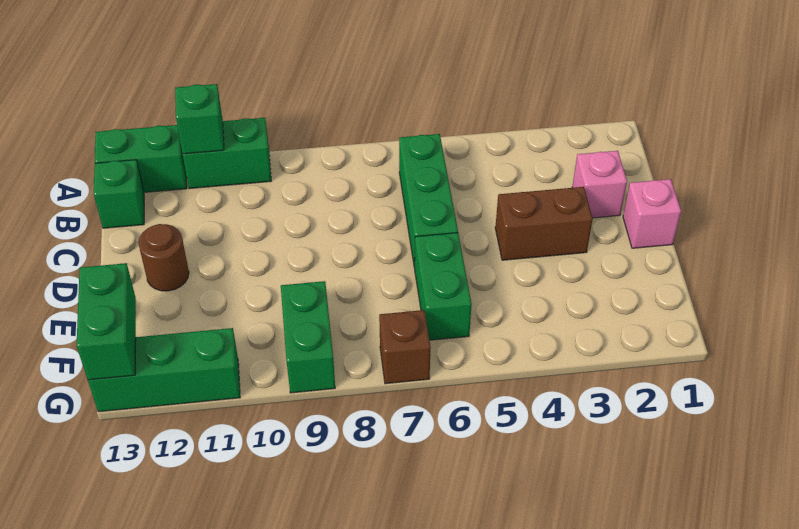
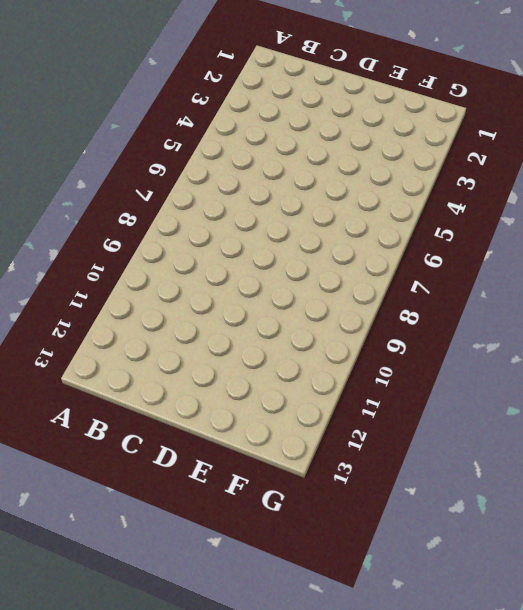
none -> green brick A10:A11 level 1
none -> green brick A12:A13 level 1
none -> green brick B6:D6 level 1

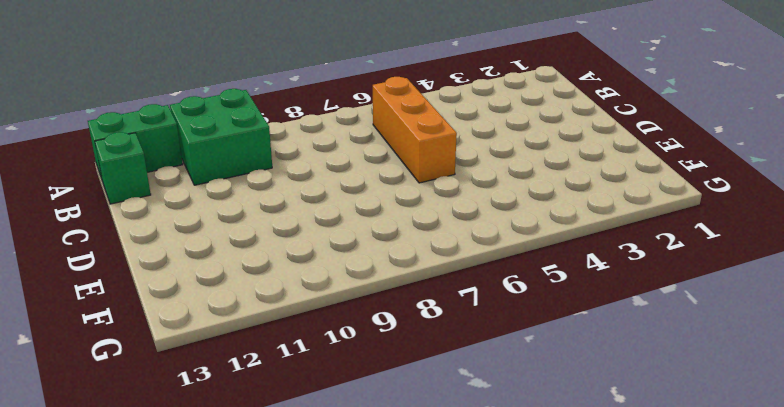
green brick A10:B11 level 1 -> green brick A10:A11 level 1
orange brick B6:D6 level 1 -> green brick B6:D6 level 1
none -> pink brick C2 level 1
none -> pink brick D1 level 1
none -> brown brick D3:D4 level 1

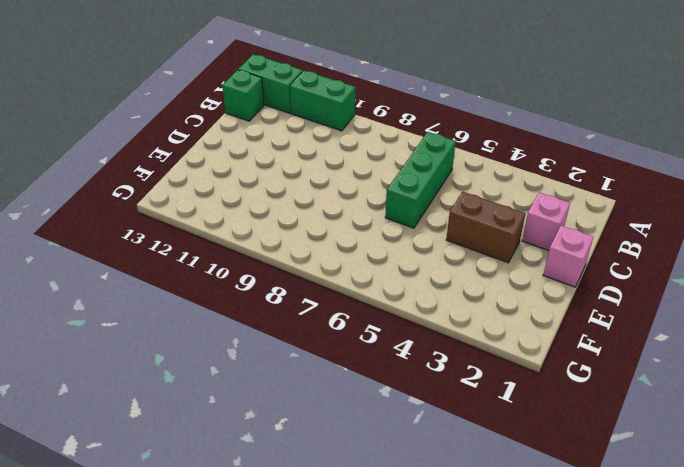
none -> brown round brick D12 level 1
none -> green brick E6:F6 level 1
none -> green brick F9:G9 level 1

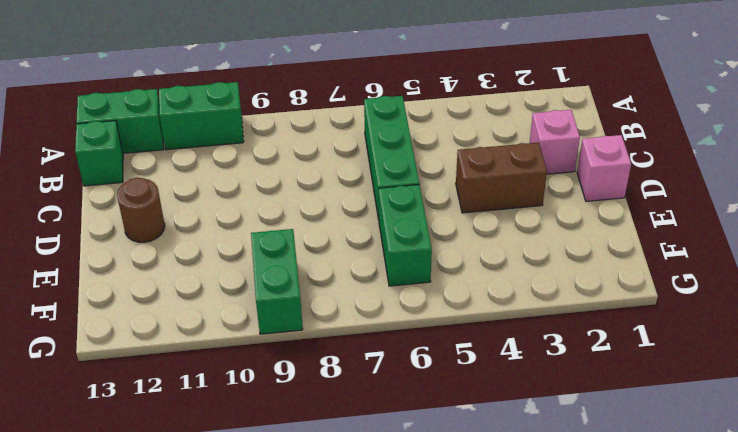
none -> brown brick G7 level 1
none -> green brick G11:G13 level 1
none -> green brick A11 level 2

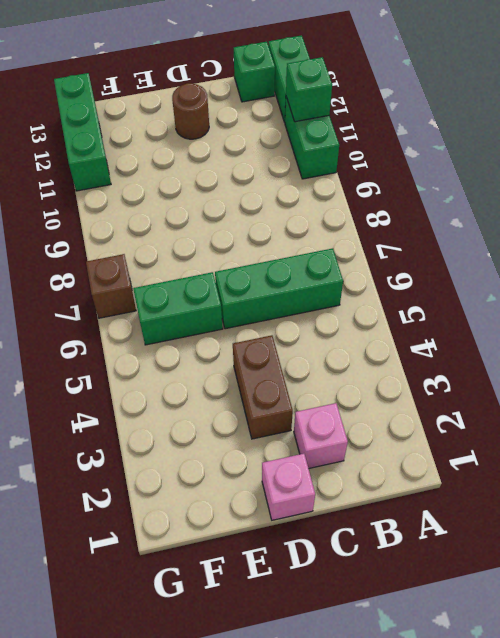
none -> green brick F9:G9 level 1
none -> green brick F13:G13 level 2

